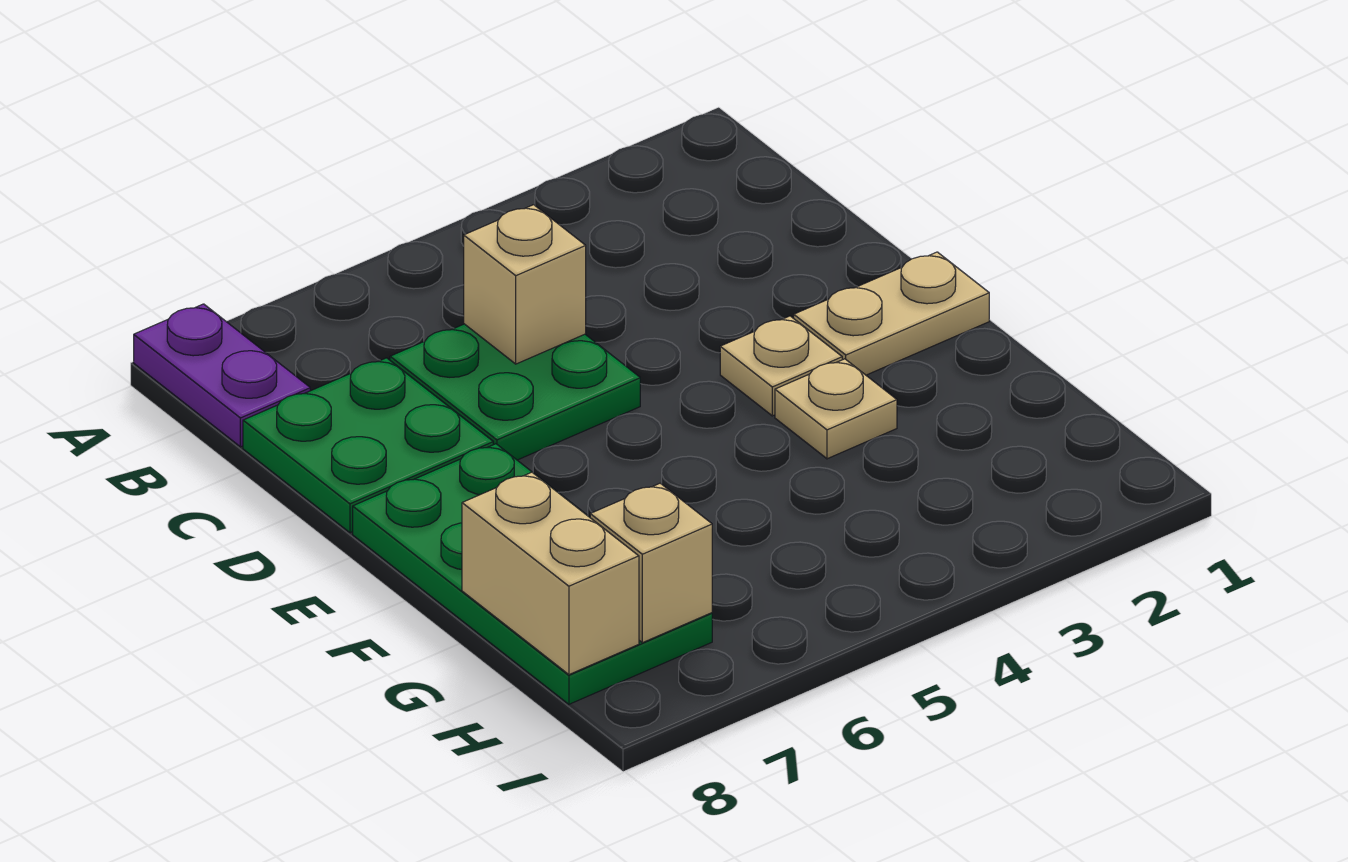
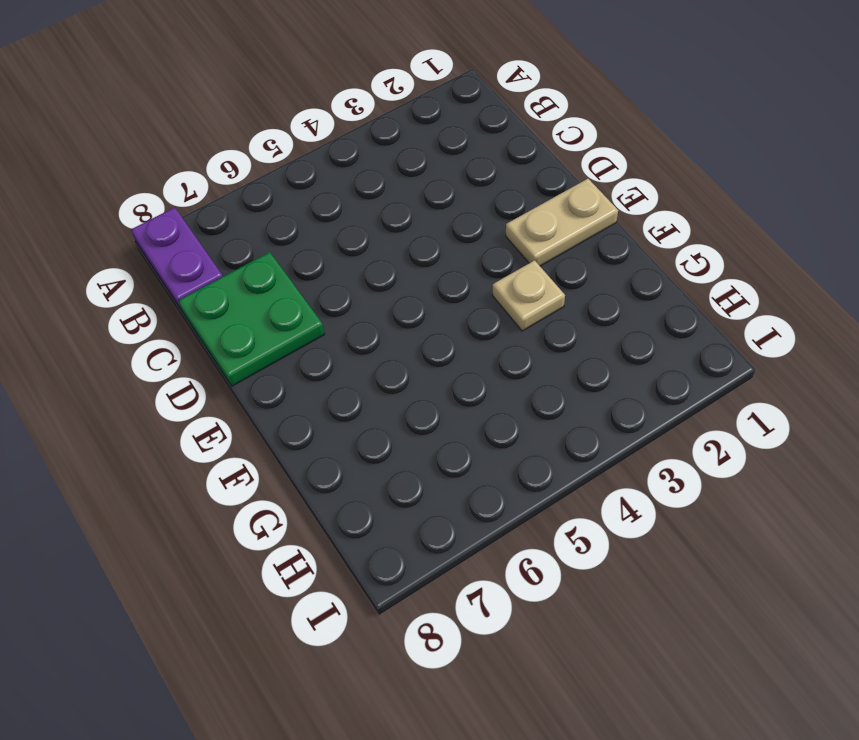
none -> green plate C5:D6 level 1
none -> tan plate E3 level 1

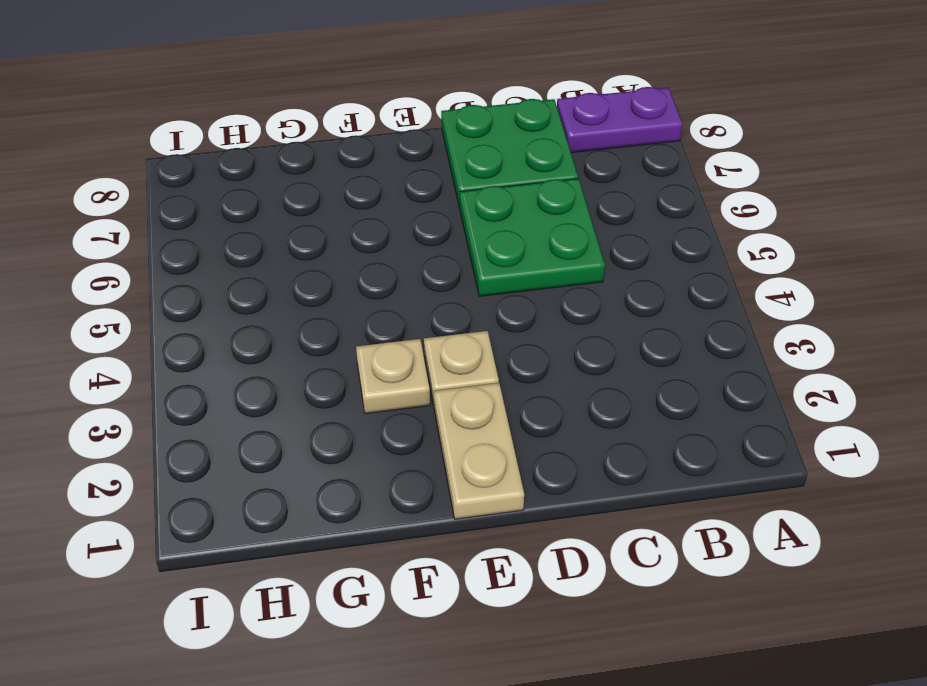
none -> green plate E7:H8 level 1
none -> tan brick C5 level 2

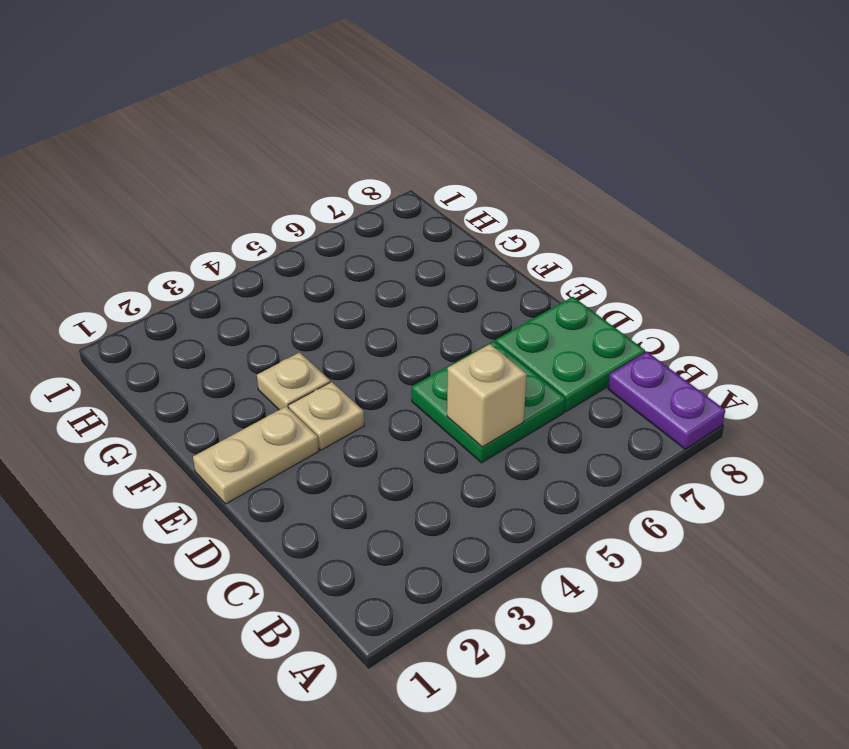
none -> green plate E7:H8 level 1
none -> tan brick G8:H8 level 2

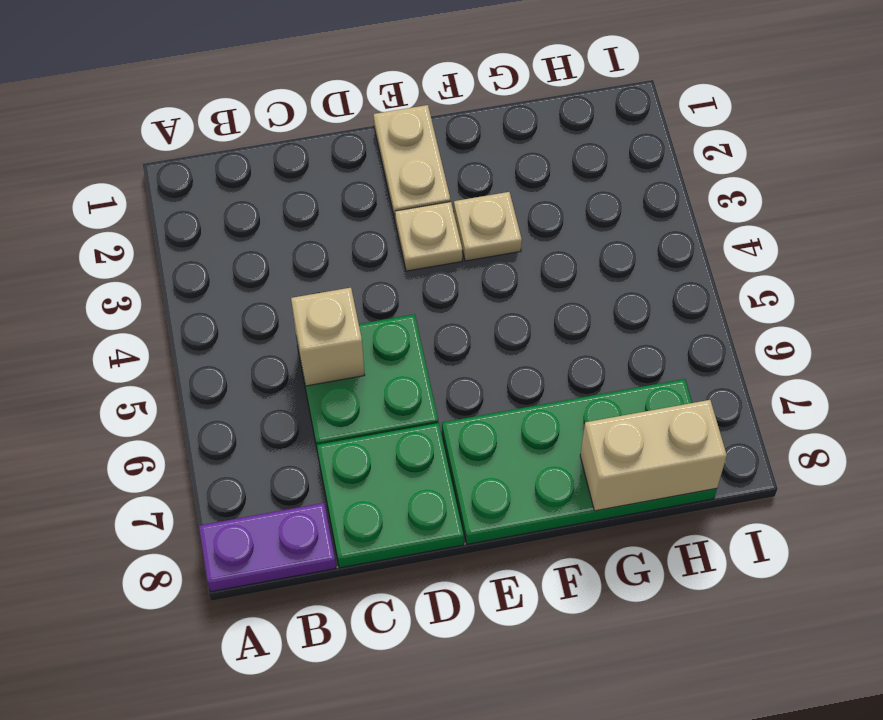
none -> tan brick H7 level 2

